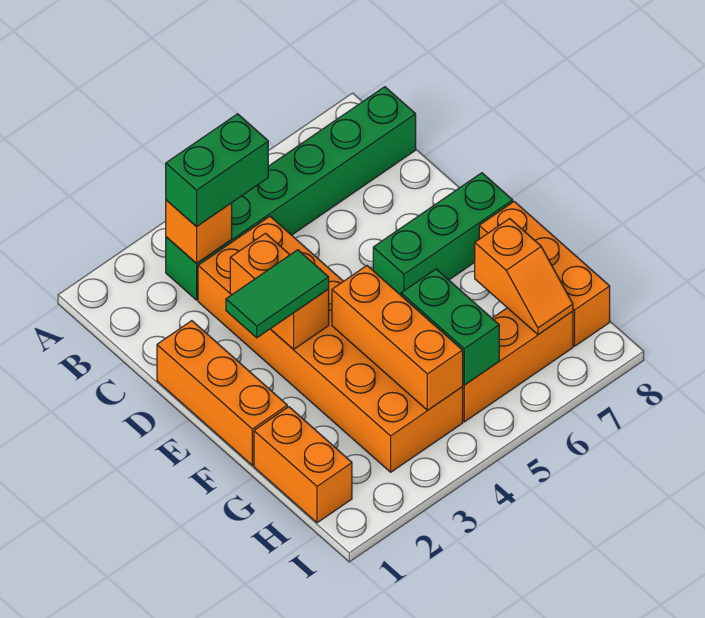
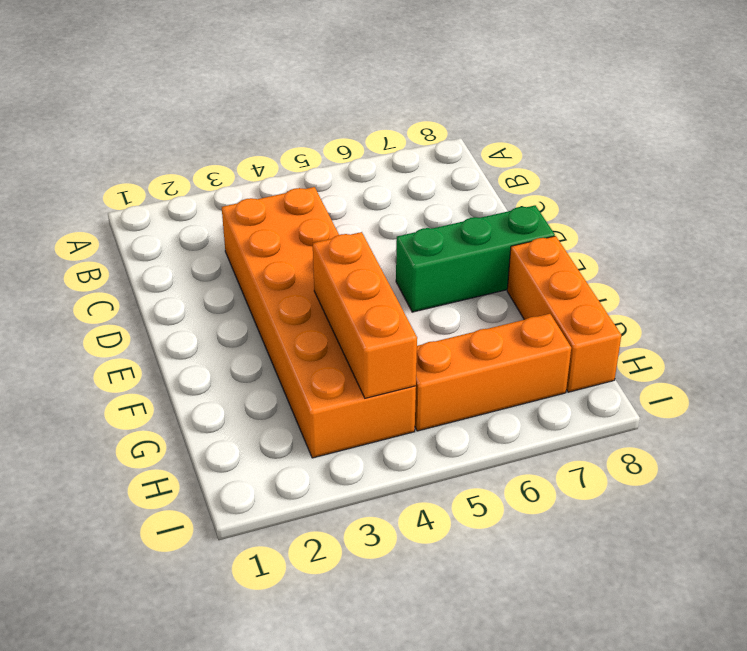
none -> green brick B3:B8 level 1
none -> orange brick D1:F1 level 1
none -> orange brick G1:H1 level 1

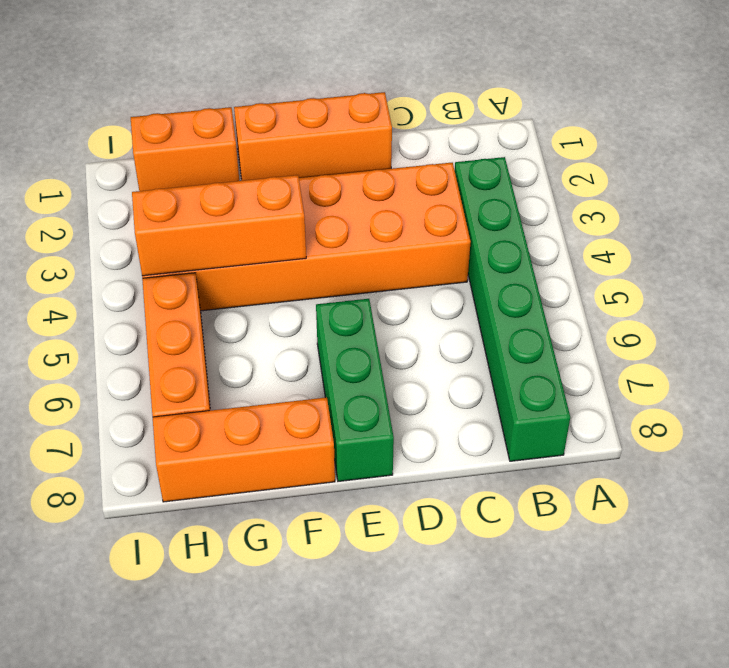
none -> orange brick B3 level 2
none -> orange brick D3:E3 level 2
none -> green brick G5:H5 level 2

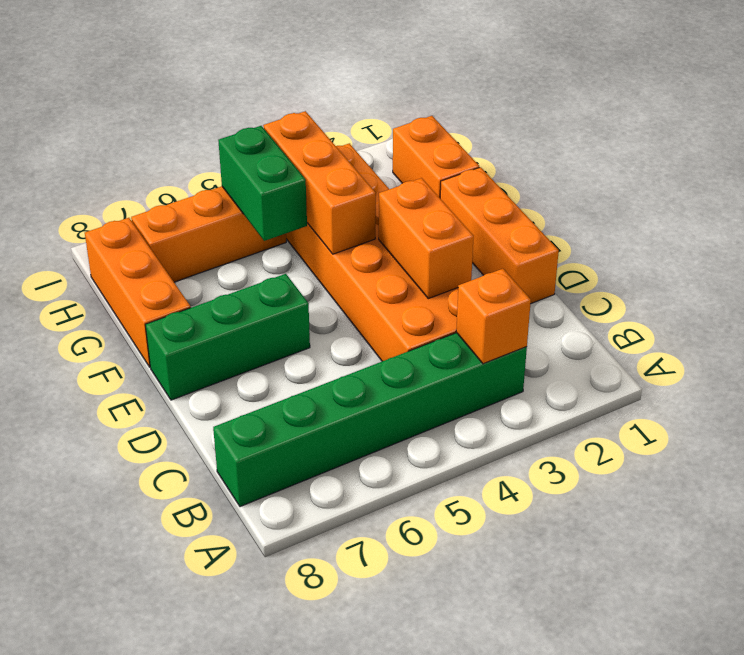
none -> orange slope G7:H7 level 2 top G
none -> green brick B3:B4 level 3
none -> green tile E2:E3 level 3

